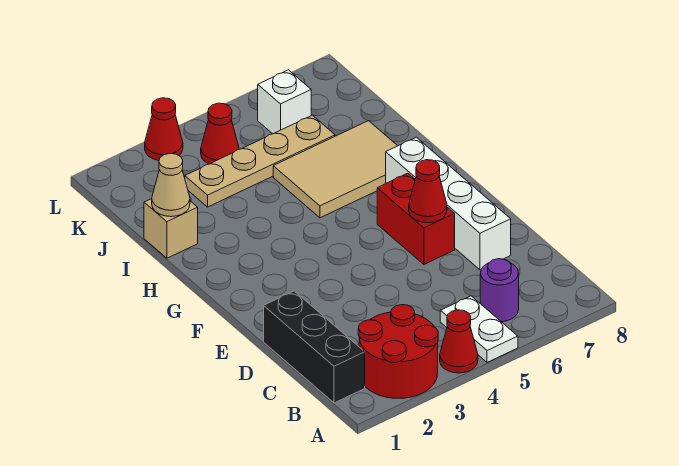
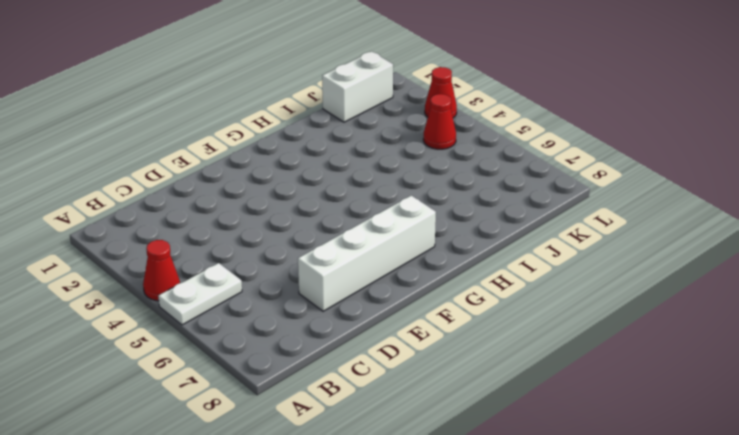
white brick J1:K1 level 1 -> none
none -> red round brick A2:B3 level 1
none -> black brick B1:D1 level 1
none -> purple round brick B6 level 1

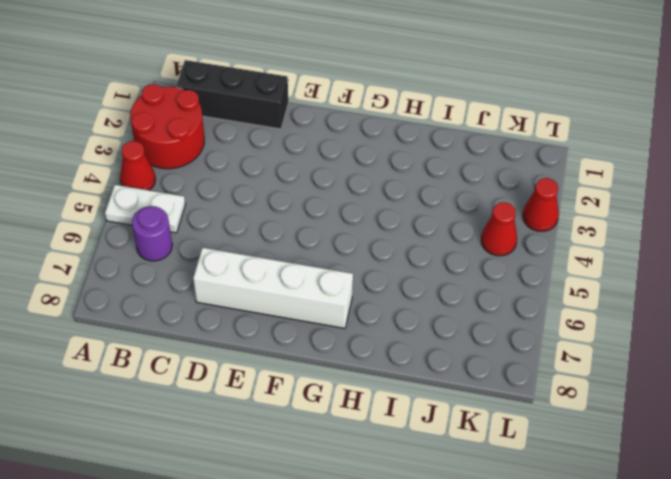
none -> red brick E6:F6 level 1
none -> tan tile H5:I7 level 1
none -> tan brick I1 level 1

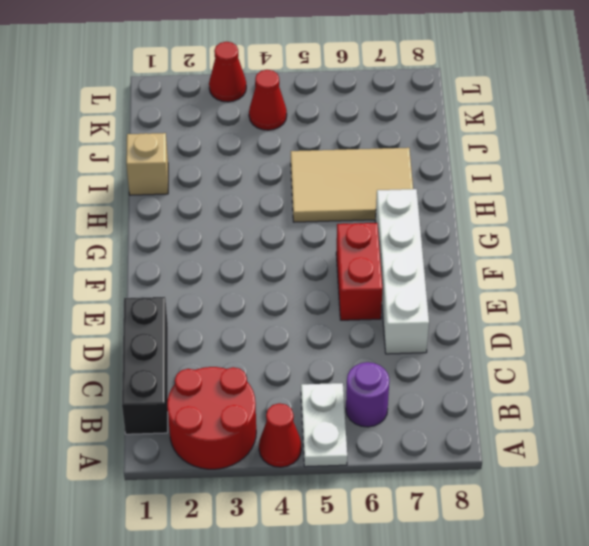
none -> tan plate J3:J6 level 1
none -> white brick K6 level 1
none -> red cone E6 level 2

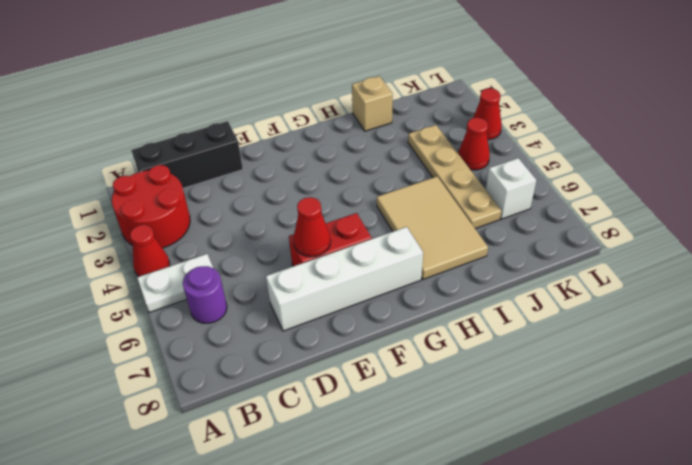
none -> tan cone I1 level 2

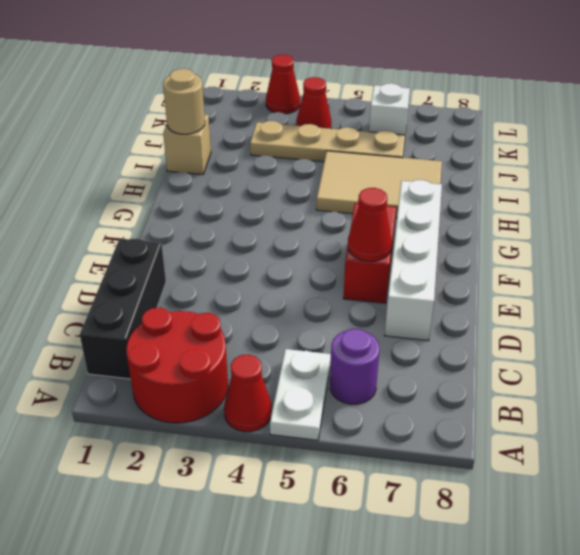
tan round brick I1 level 2 -> tan cone I1 level 2

